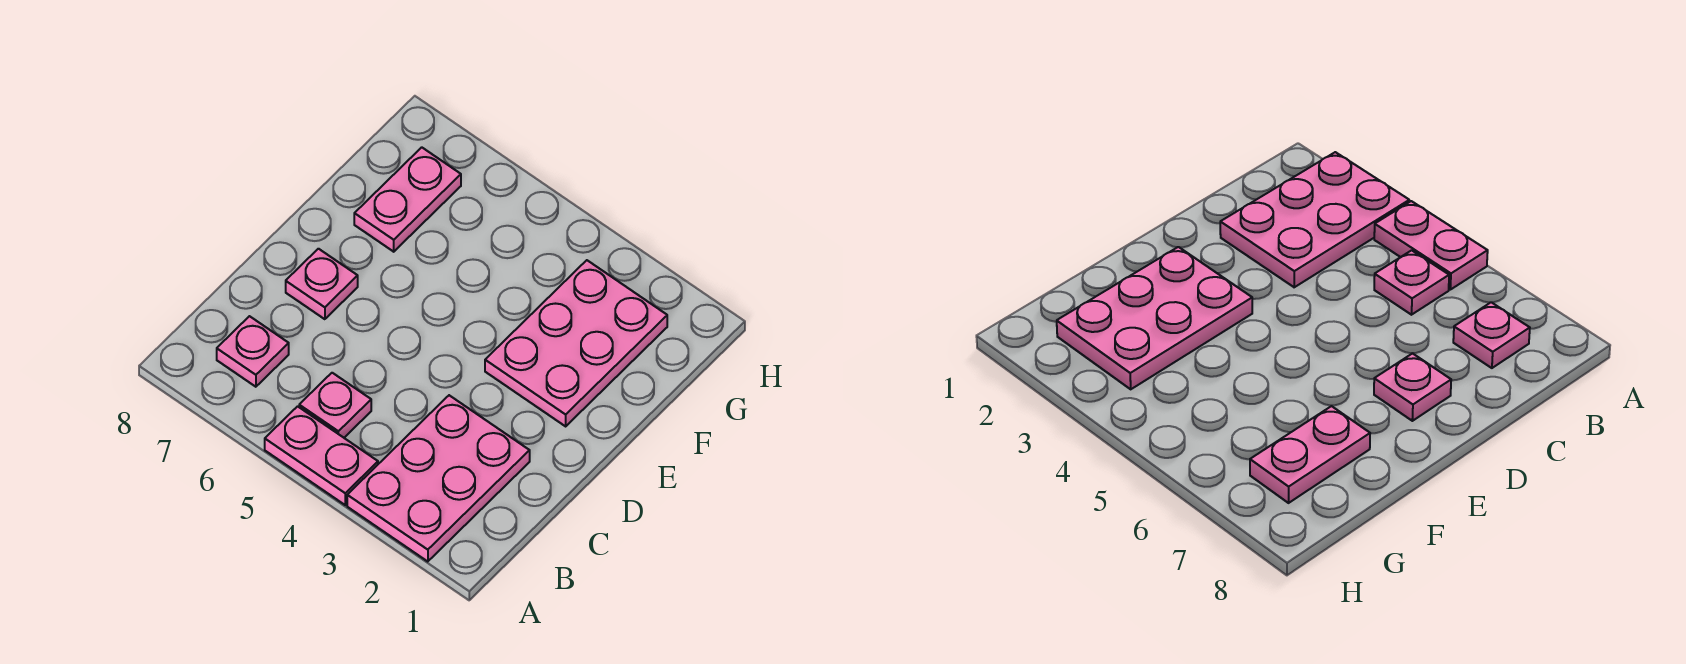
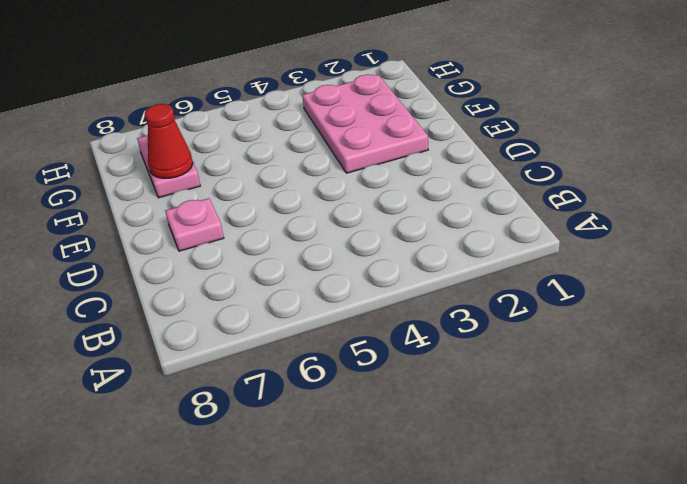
red cone F7 level 2 -> none
none -> pink plate A2:C3 level 1
none -> pink plate A4:A5 level 1

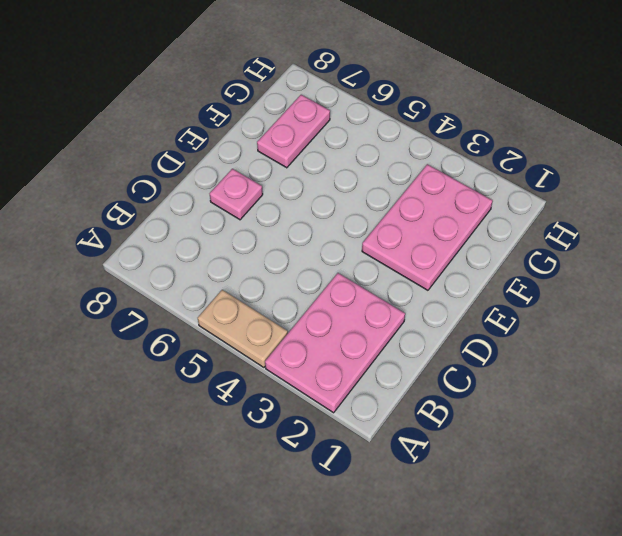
tan plate A4:A5 level 1 -> pink plate A4:A5 level 1
none -> pink plate B5 level 1
none -> pink plate B7 level 1

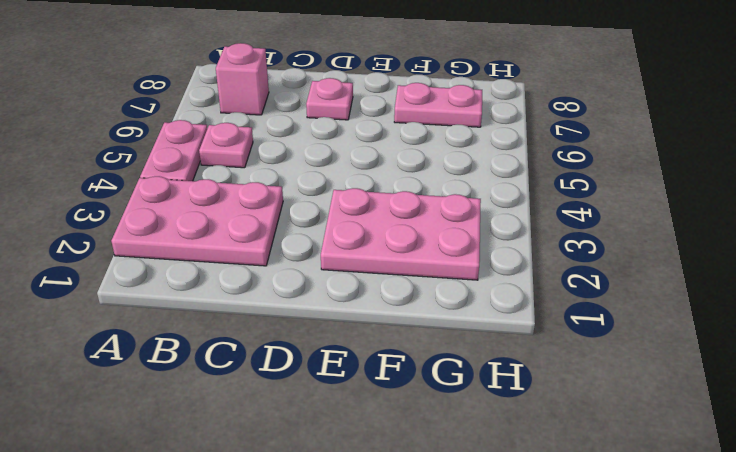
pink brick B7 level 1 -> pink plate B7 level 1

